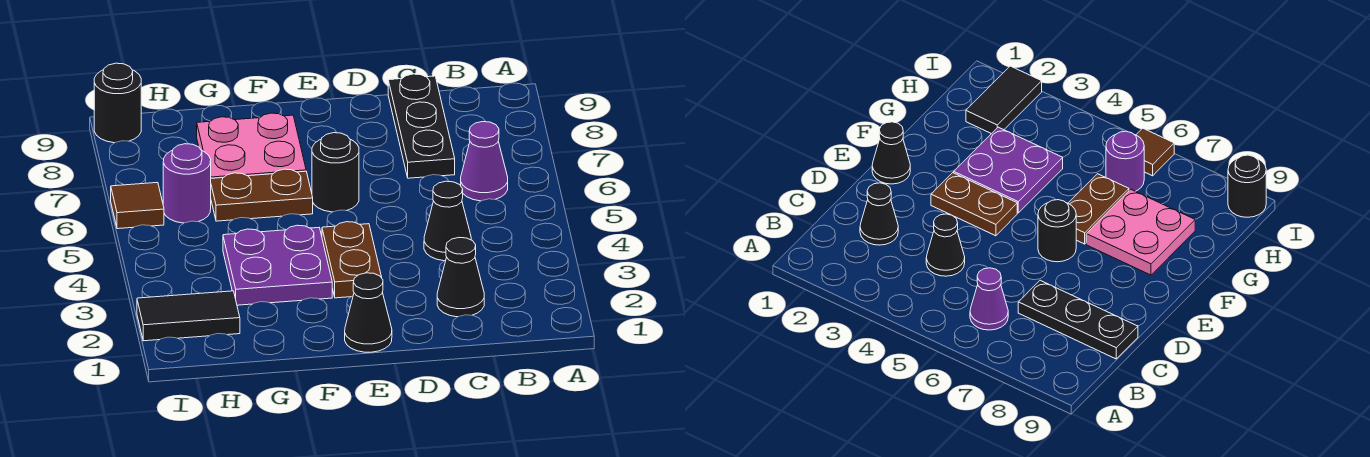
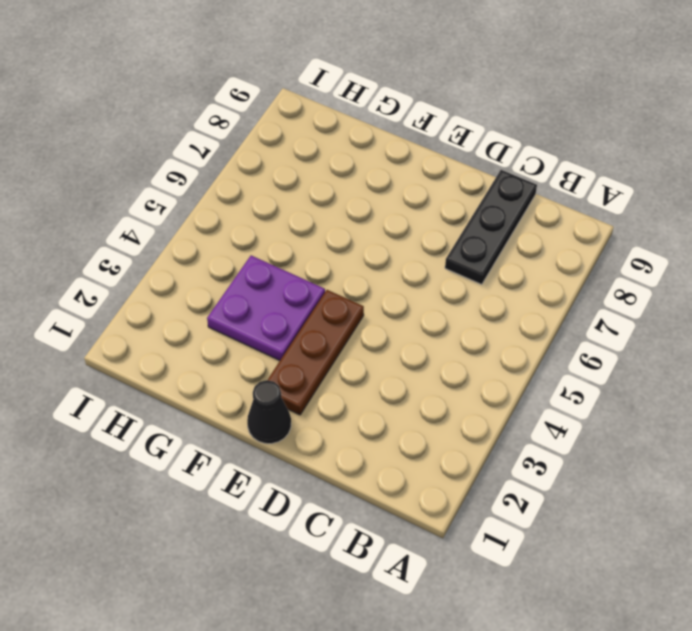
brown plate E2:E4 level 1 -> brown plate E3:E4 level 1
none -> purple cone B6 level 1
none -> black cone C2 level 1
none -> black cone C4 level 1

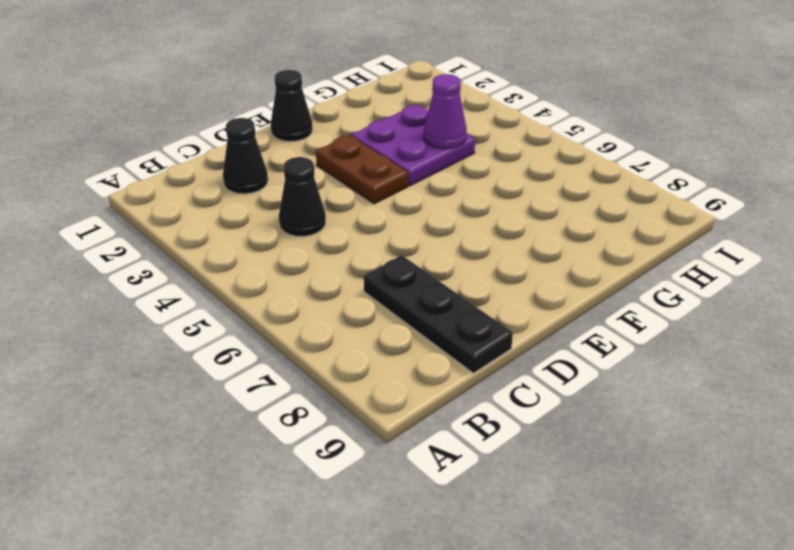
purple cone G4 level 2 -> purple cone B6 level 1
none -> black round brick E6 level 1
none -> brown plate F6:G6 level 1
none -> pink plate F7:G8 level 1

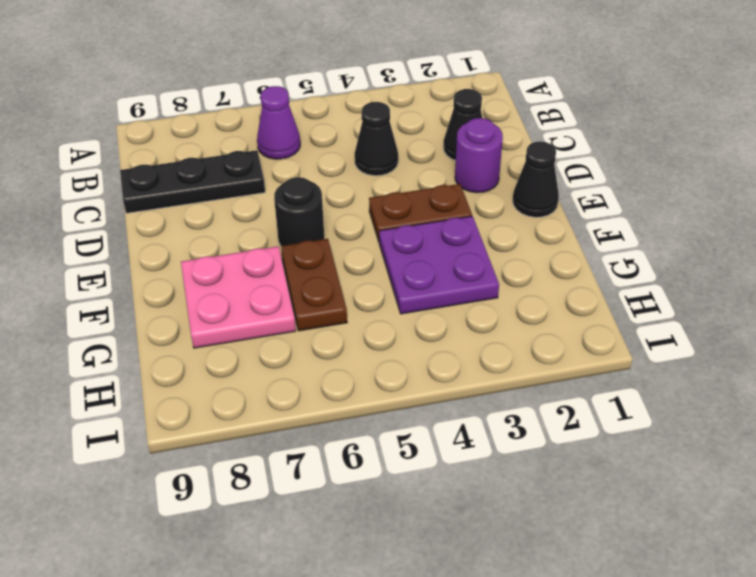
purple round brick D2 level 1 -> purple round brick H6 level 1
none -> black tile H2:I2 level 1
none -> brown tile I6 level 1
none -> black round brick I9 level 1

